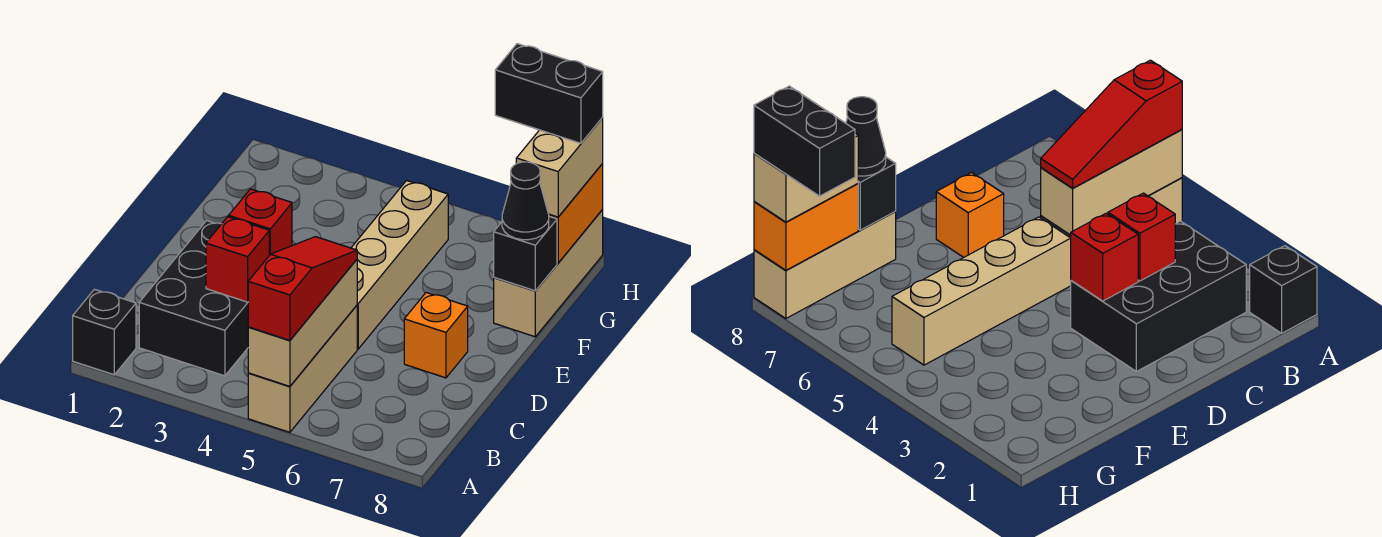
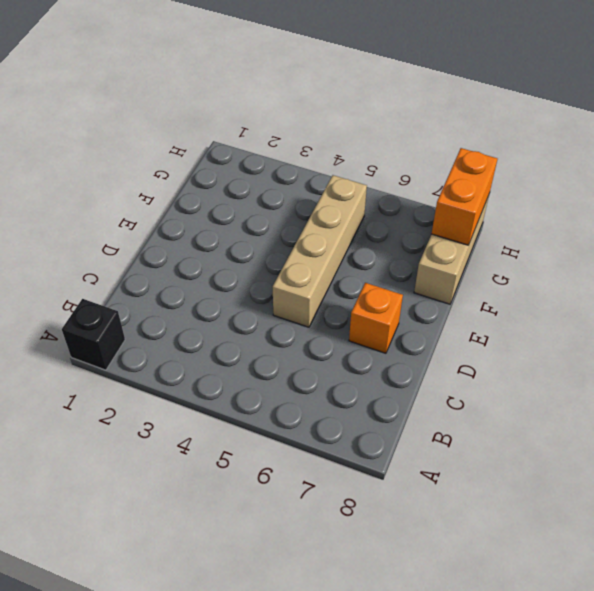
none -> tan brick A5:C5 level 1
none -> black brick B2:D3 level 1
none -> tan brick A5:C5 level 2

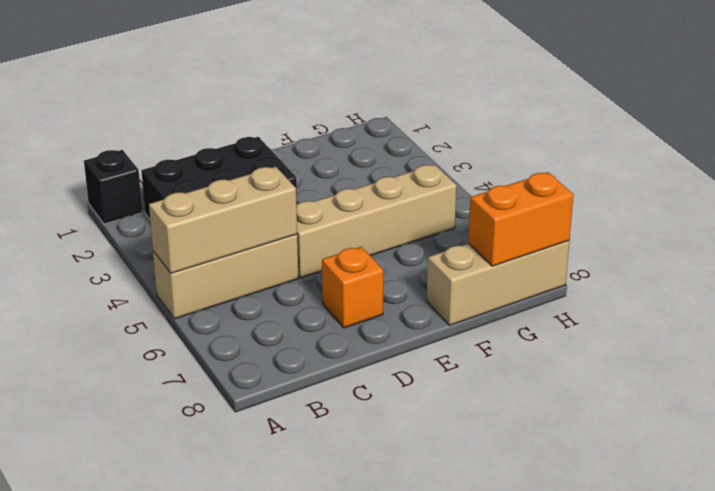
none -> red brick C3 level 2
none -> red brick D3 level 2
none -> black brick F8 level 2

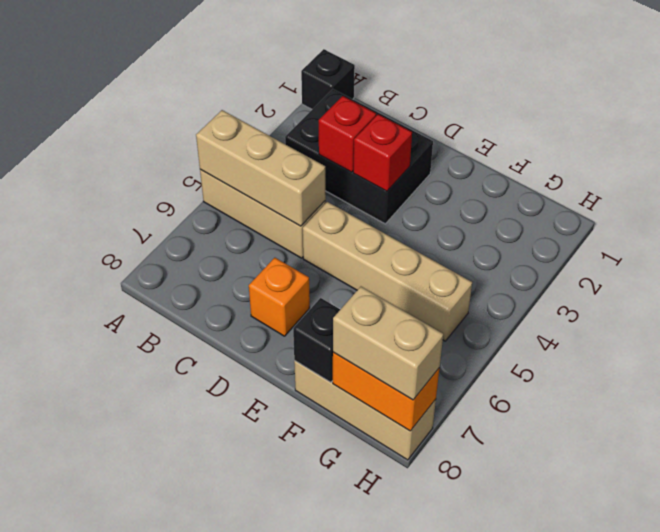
none -> red slope A5:C5 level 3 top A
none -> black cone F8 level 3
none -> black brick H7:H8 level 4

